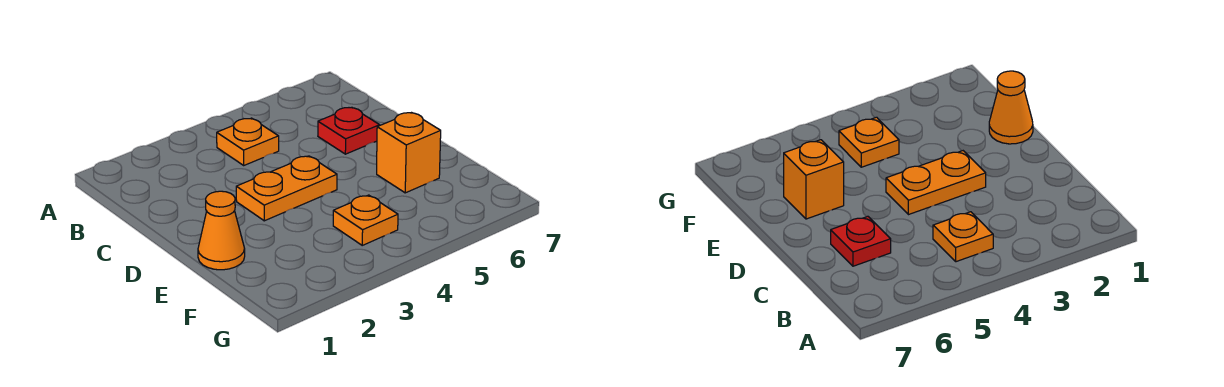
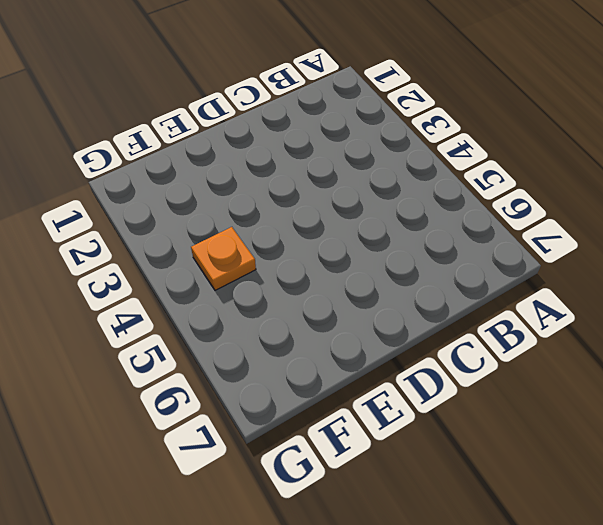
none -> orange plate B4 level 1
none -> red plate C6 level 1

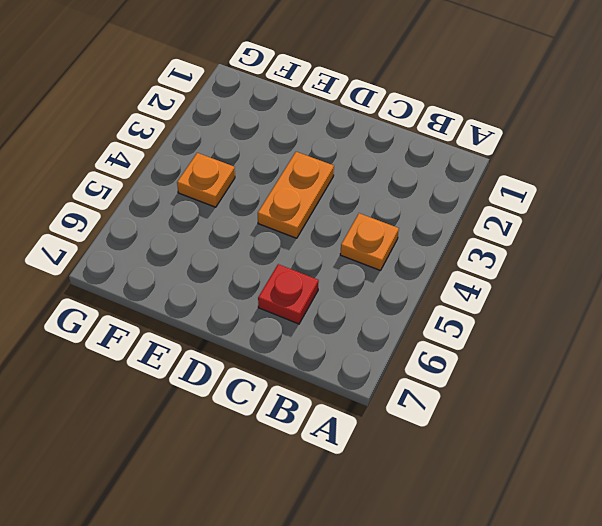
none -> orange cone E1 level 1
none -> orange brick E6 level 1

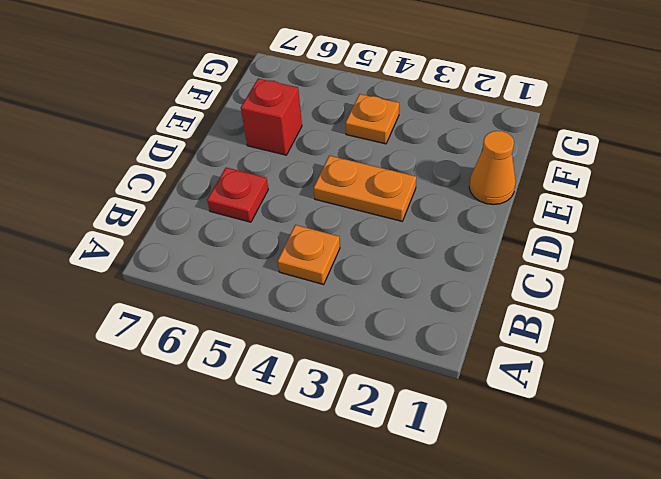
red brick E6 level 1 -> orange brick E6 level 1

